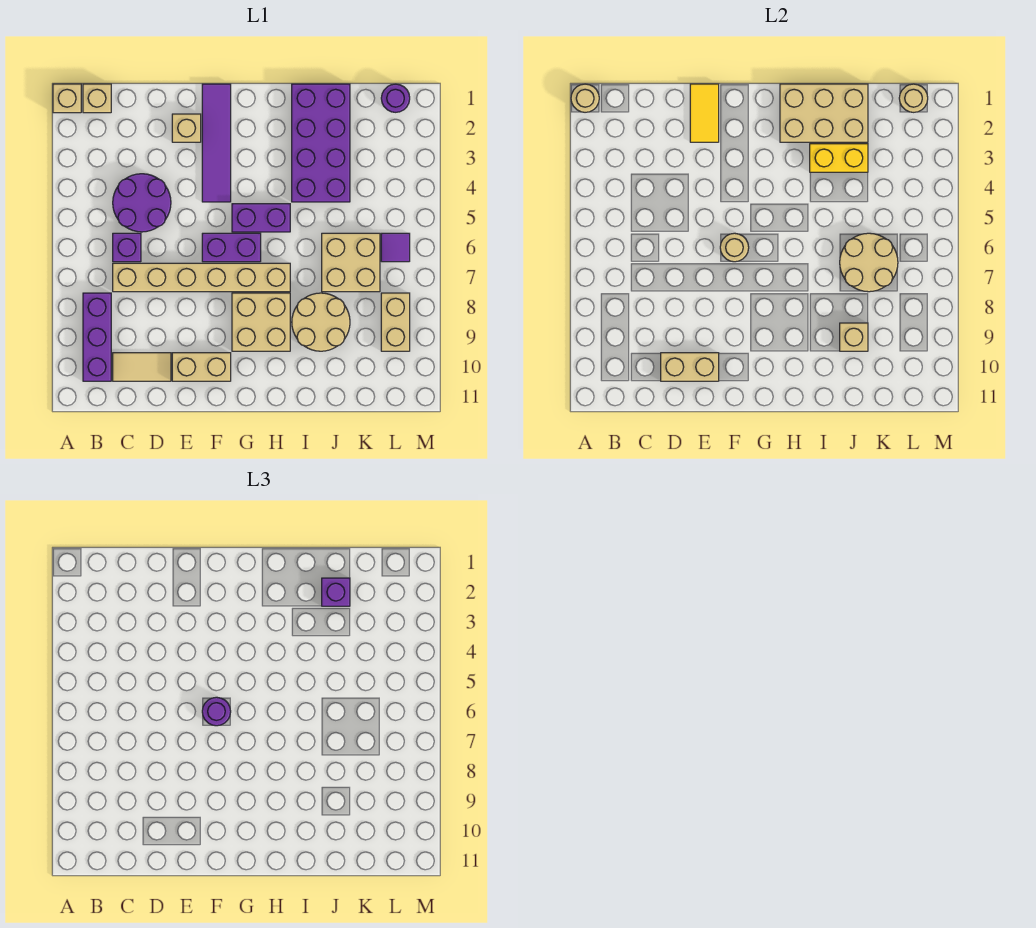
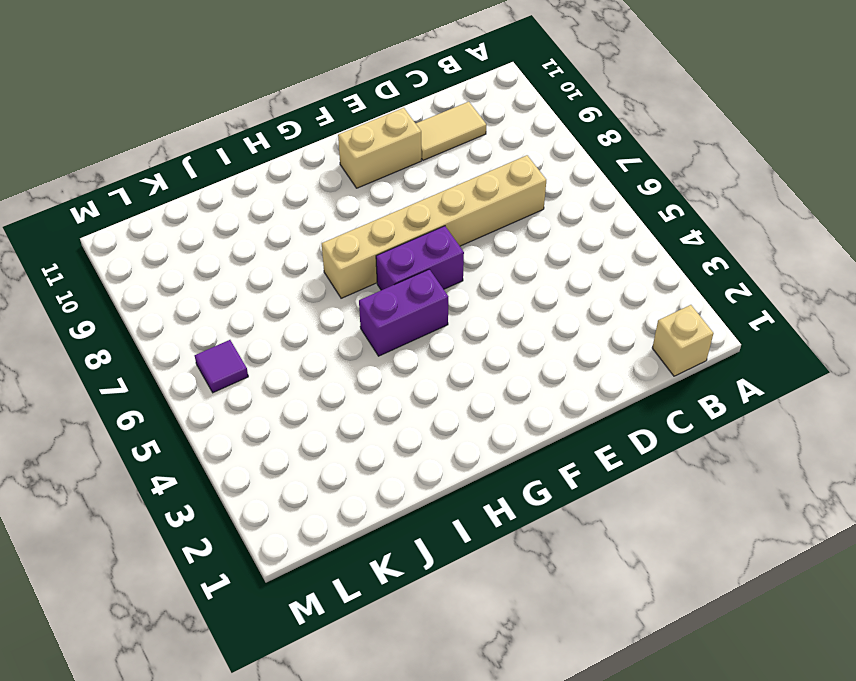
none -> tan brick A1 level 1
none -> purple brick B8:B10 level 1
none -> purple round brick C4:D5 level 1
none -> purple brick C6 level 1

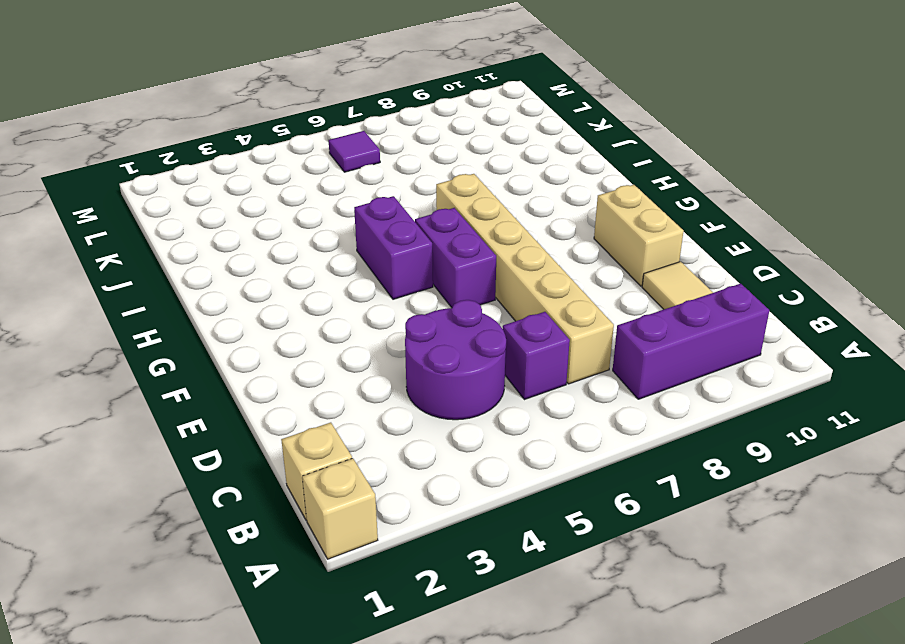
none -> tan brick E2 level 1
none -> purple tile F1:F4 level 1
none -> tan brick G8:H9 level 1
none -> purple brick I1:J4 level 1

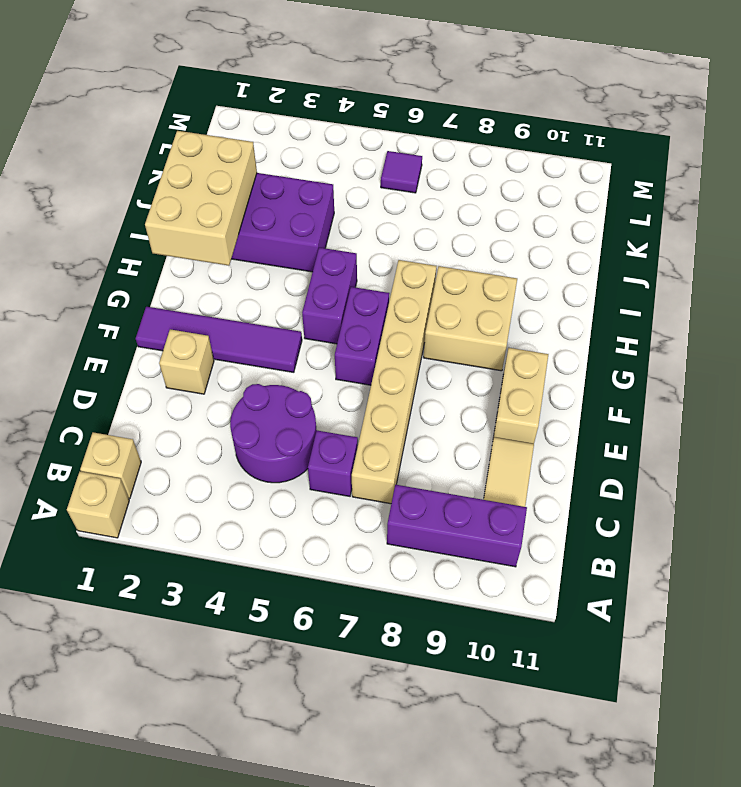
none -> tan round brick I8:J9 level 1
none -> tan brick J6:K7 level 1
none -> purple round brick L1 level 1
none -> tan brick L8:L9 level 1

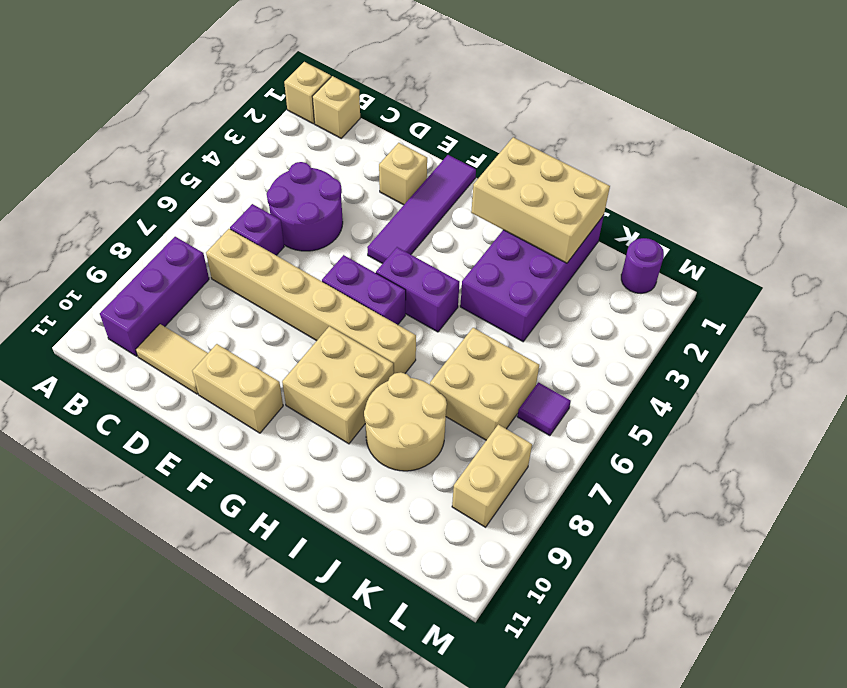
none -> tan round brick A1 level 2
none -> tan brick D10:E10 level 2
none -> yellow tile E1:E2 level 2
none -> tan round brick F6 level 2

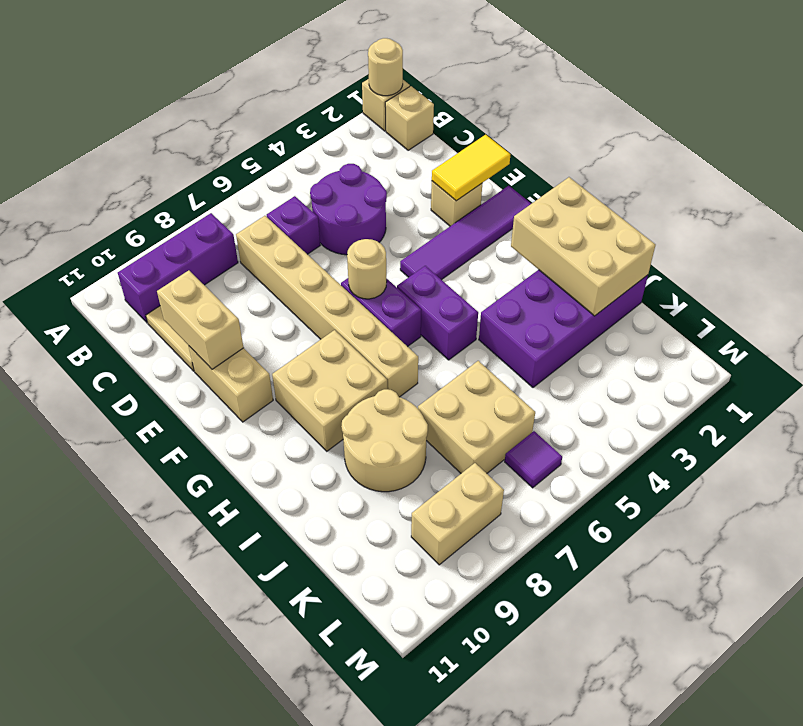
none -> purple round brick L1 level 1
none -> yellow brick I3:J3 level 2
none -> tan round brick J6:K7 level 2
none -> tan brick J9 level 2

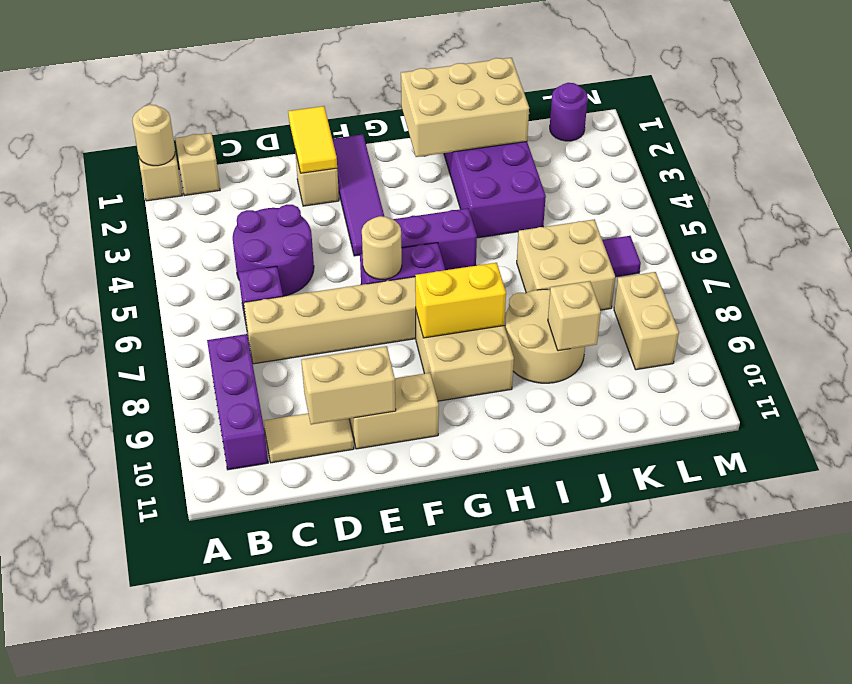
yellow brick G8:H8 level 2 -> yellow brick I3:J3 level 2
none -> tan round brick J6:K7 level 2
none -> tan round brick L1 level 2
none -> purple round brick F6 level 3
none -> purple brick J2 level 3

